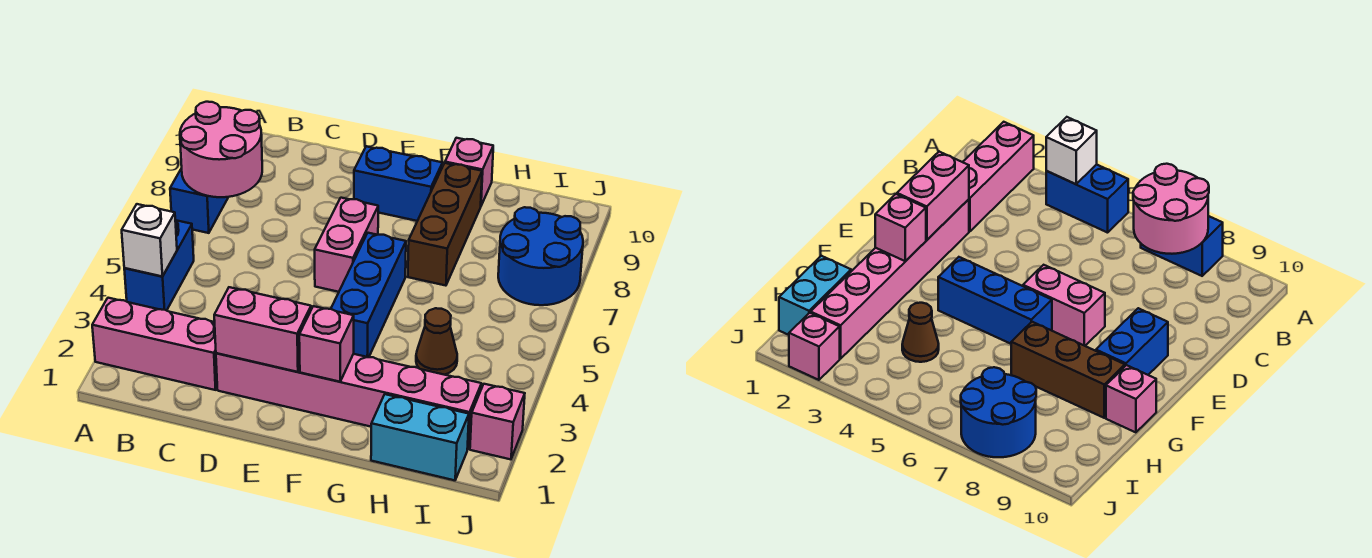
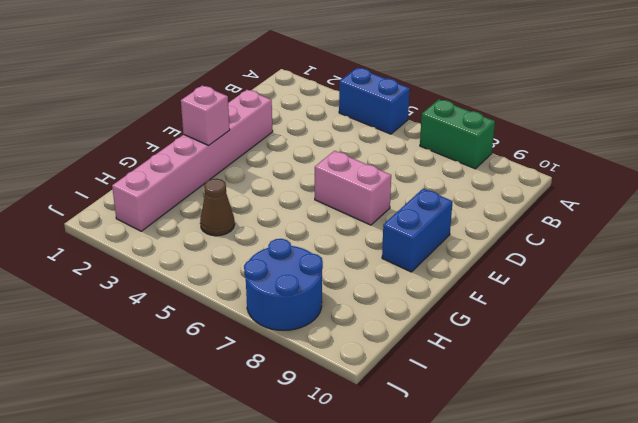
green brick A7:A8 level 1 -> blue brick A7:A8 level 1
none -> pink brick A2:C2 level 1
none -> blue brick F4:F6 level 1
none -> brown brick G7:G9 level 1

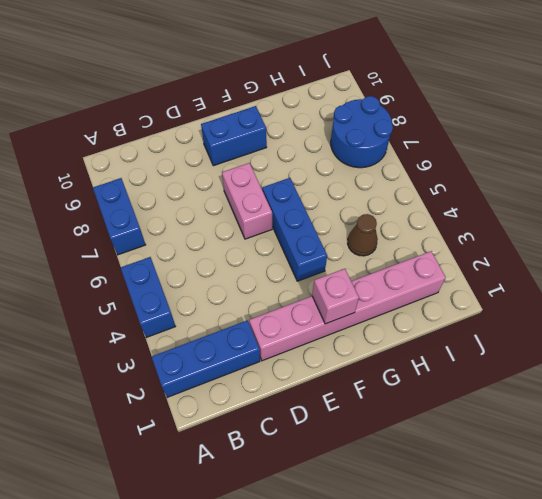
blue brick A2:C2 level 1 -> pink brick A2:C2 level 1
none -> brown brick G7:G9 level 1
none -> pink brick G10 level 1
none -> cyan brick H1:I1 level 1

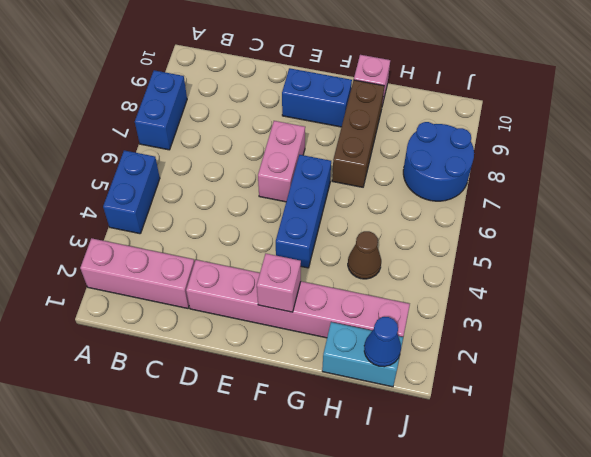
blue cone I1 level 2 -> none
none -> pink brick J2 level 1
none -> white brick A4 level 2
none -> pink round brick A7:B8 level 2

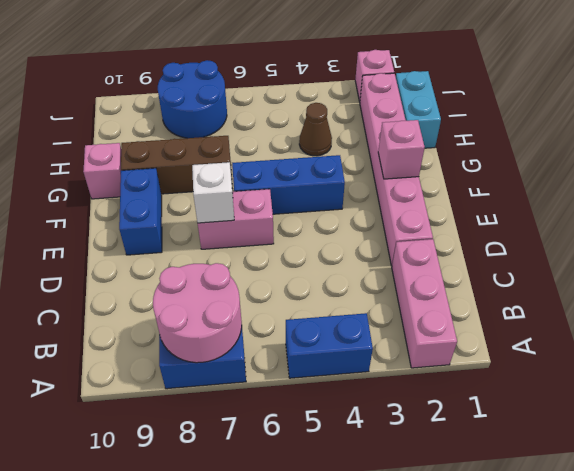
white brick E7 level 2 -> white brick A4 level 2
none -> pink brick D2:E2 level 2

